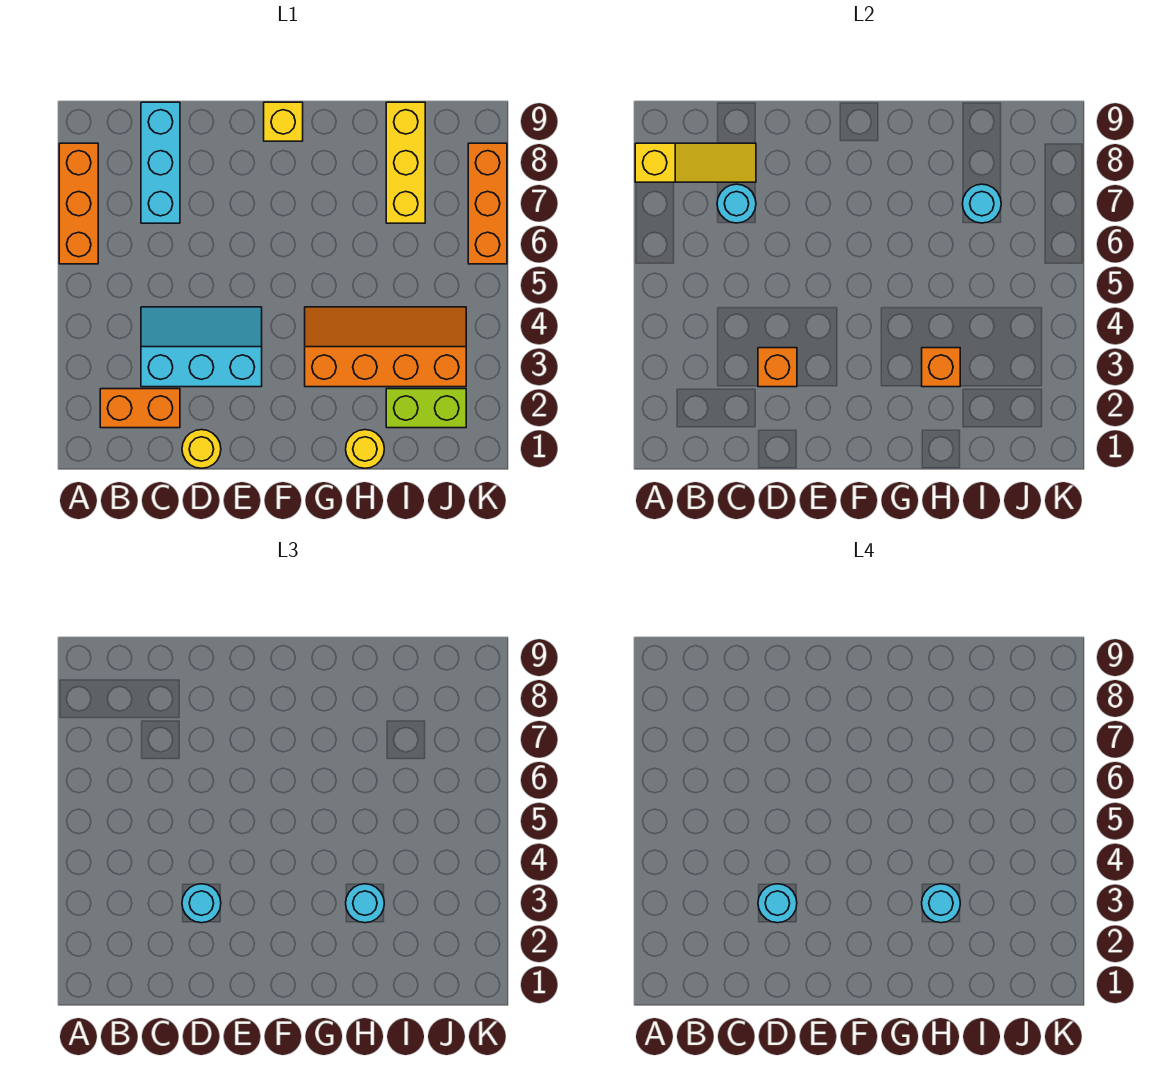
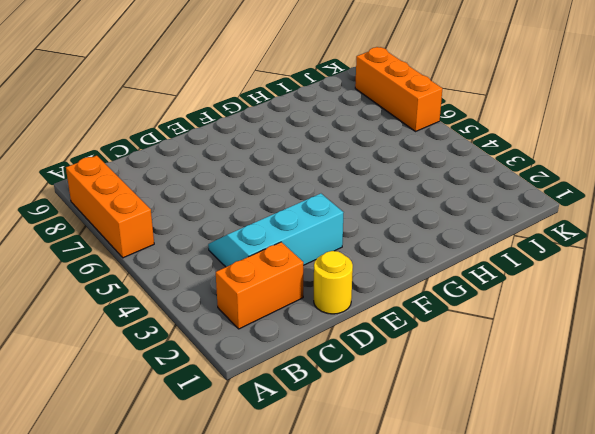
none -> cyan brick C7:C9 level 1
none -> yellow brick F9 level 1
none -> orange slope G3:J4 level 1 top 3

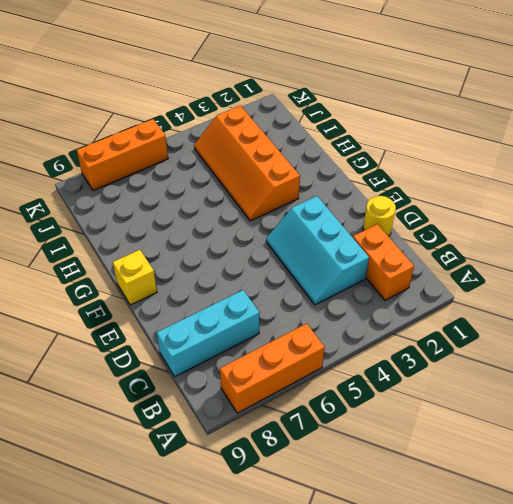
none -> yellow round brick H1 level 1
none -> lime brick I2:J2 level 1
none -> yellow brick I7:I9 level 1

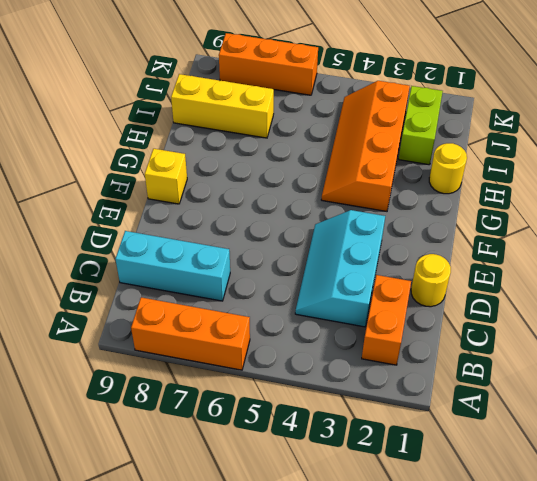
none -> yellow slope A8:C8 level 2 top A
none -> cyan round brick C7 level 2
none -> orange brick D3 level 2

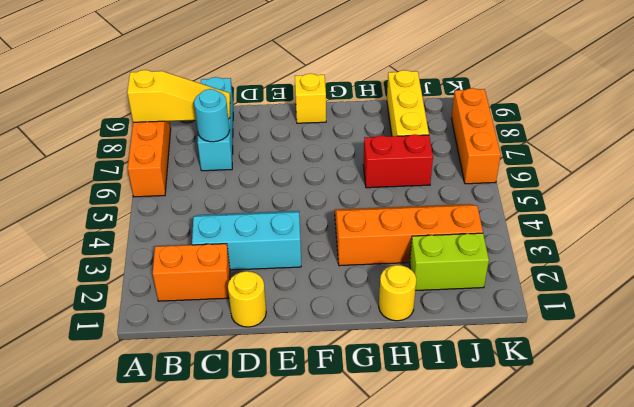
red brick H6:I6 level 1 -> none
none -> orange brick D3 level 2
none -> orange brick H3 level 2
none -> cyan round brick I7 level 2

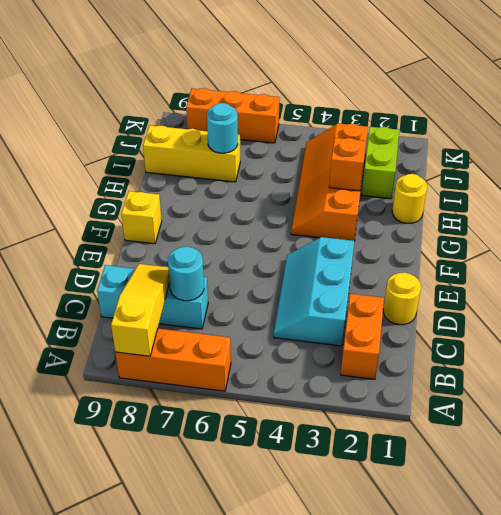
none -> orange brick D3 level 2
none -> cyan round brick D3 level 3
none -> cyan round brick H3 level 3

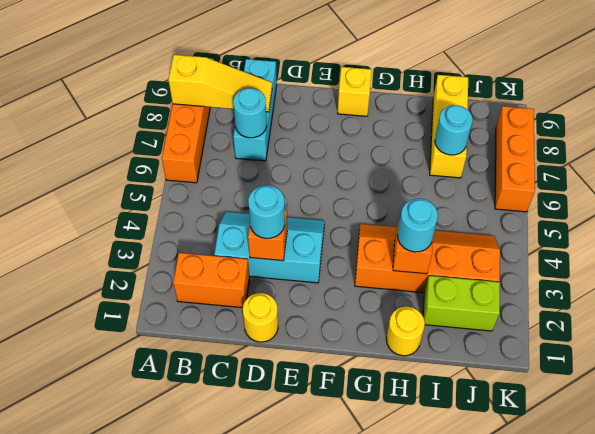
none -> cyan round brick D3 level 4
none -> cyan round brick H3 level 4

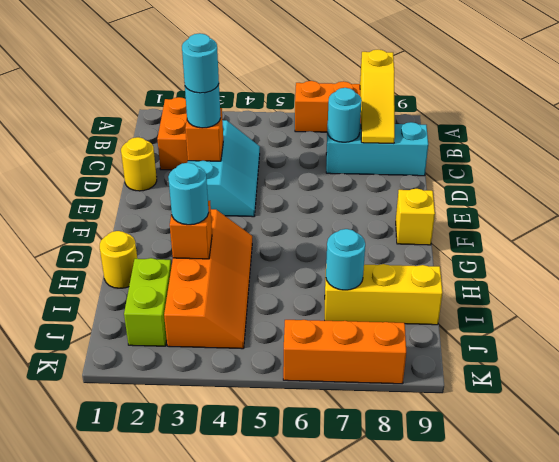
none -> cyan round brick H3 level 4

